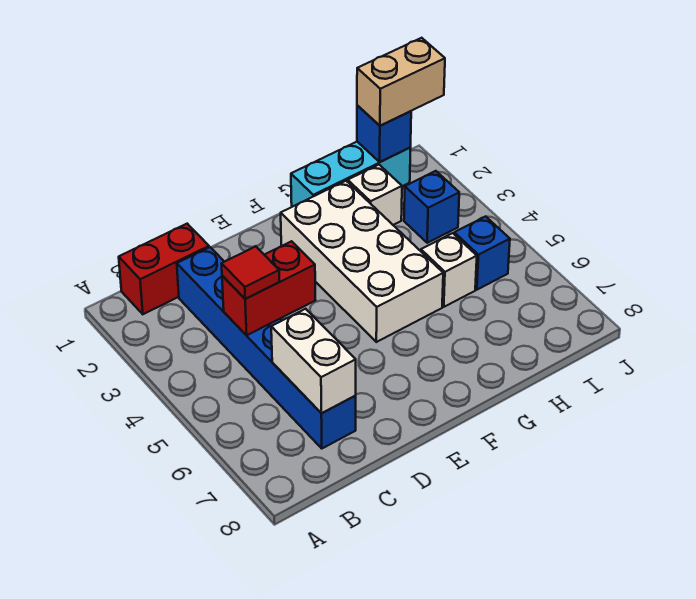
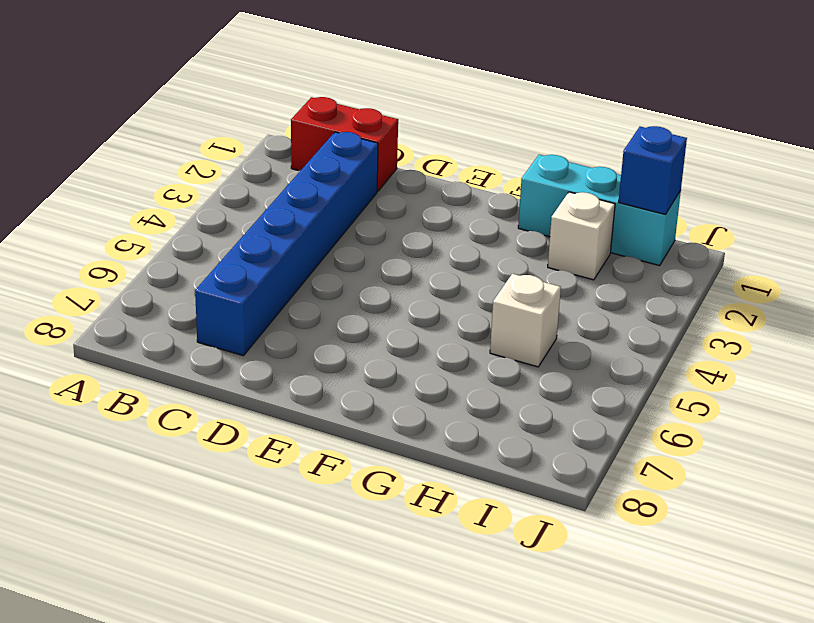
none -> white brick F2:G5 level 1
none -> blue brick I3 level 1
none -> blue brick I5 level 1

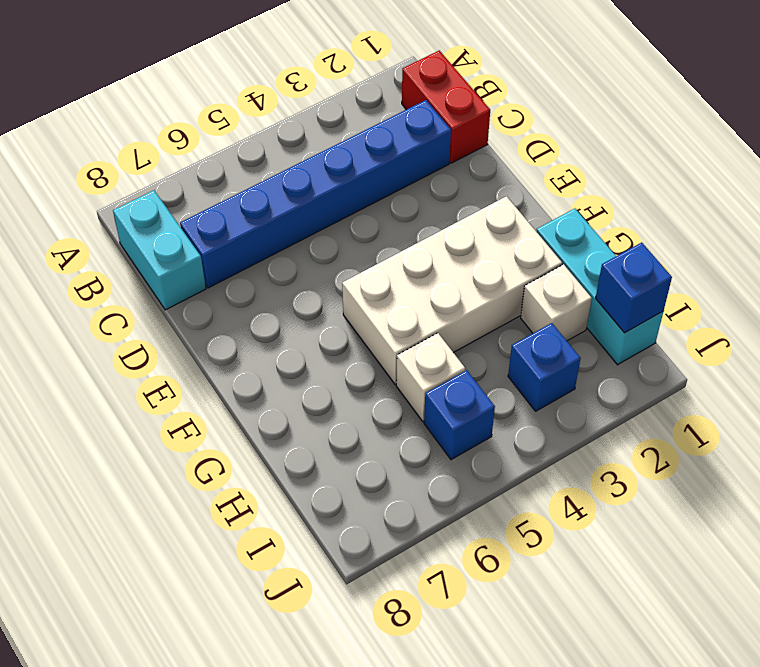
cyan brick B8:C8 level 1 -> none
none -> red brick C4:D4 level 2
none -> white brick C6:C7 level 2
none -> red tile C4 level 3

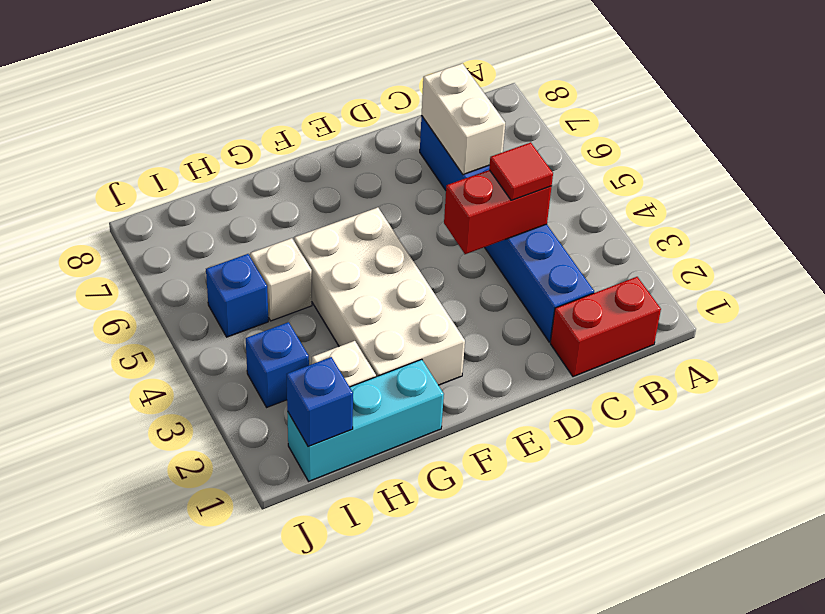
none -> tan brick I1:J1 level 3

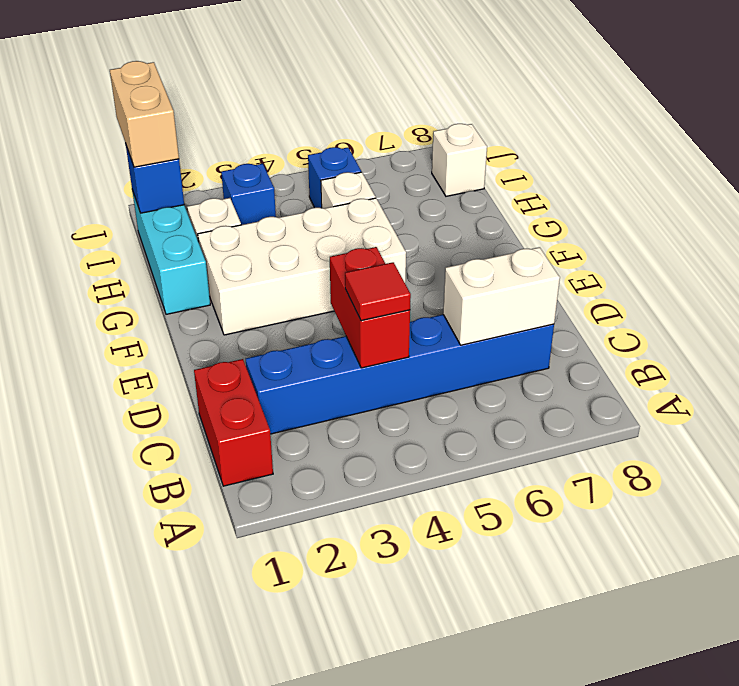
white brick I8 level 1 -> none

